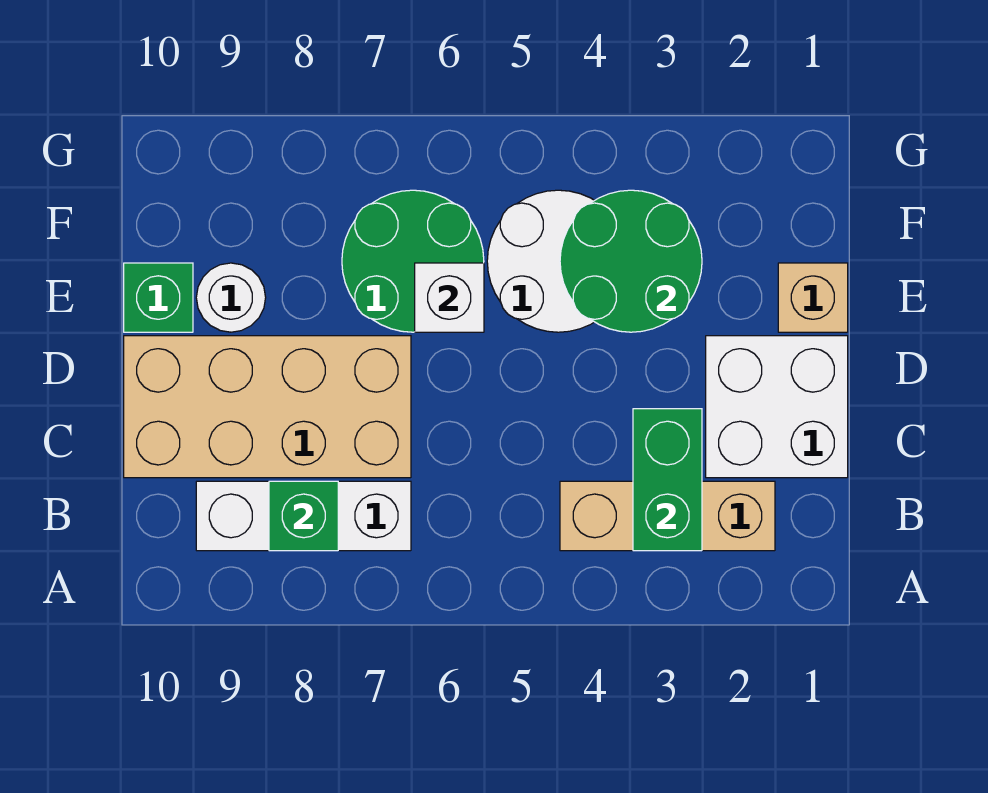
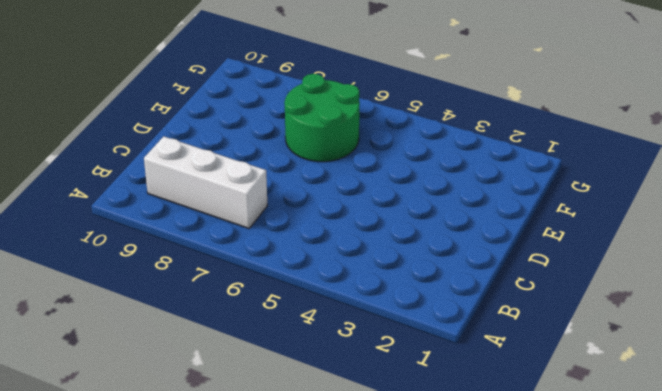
none -> tan brick B2:B4 level 1
none -> white brick C1:D2 level 1
none -> tan brick C7:D10 level 1

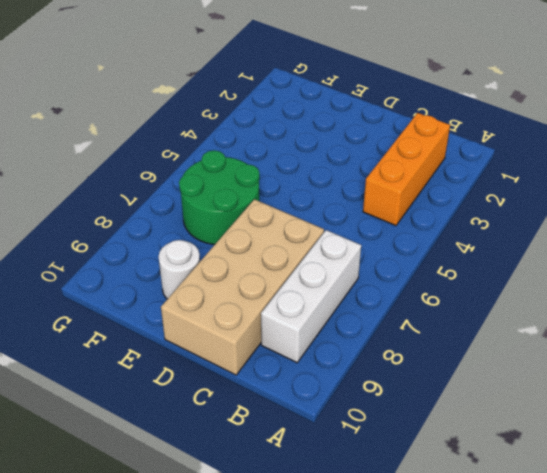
orange brick B2:B4 level 1 -> tan brick B2:B4 level 1
none -> white brick C1:D2 level 1
none -> tan brick E1 level 1
none -> white round brick E4:F5 level 1

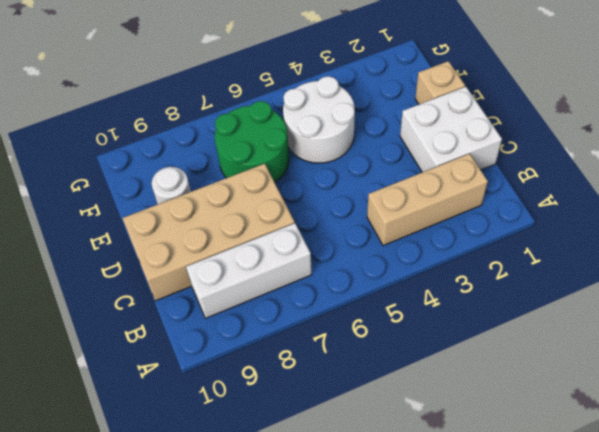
none -> green brick E10 level 1
none -> green brick B3:C3 level 2
none -> green brick B8 level 2

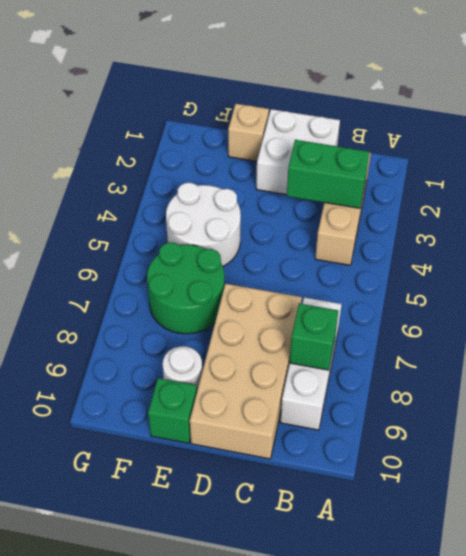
none -> green round brick E3:F4 level 2
none -> white brick E6 level 2

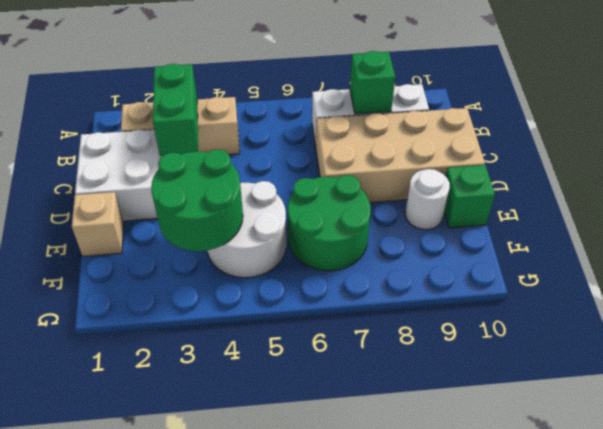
none -> white brick E6 level 2

